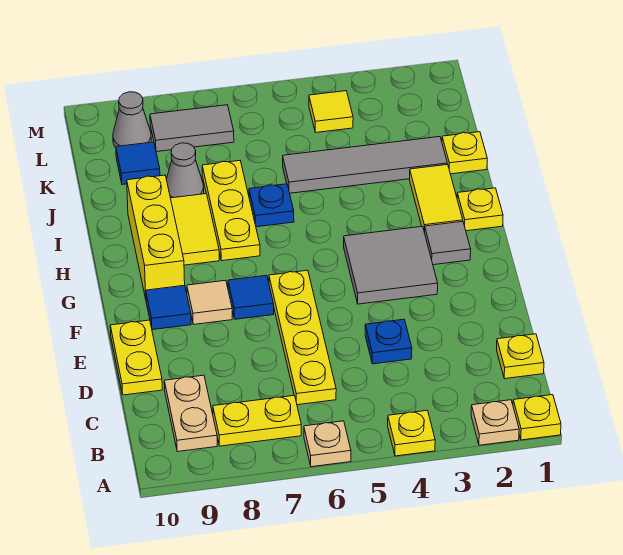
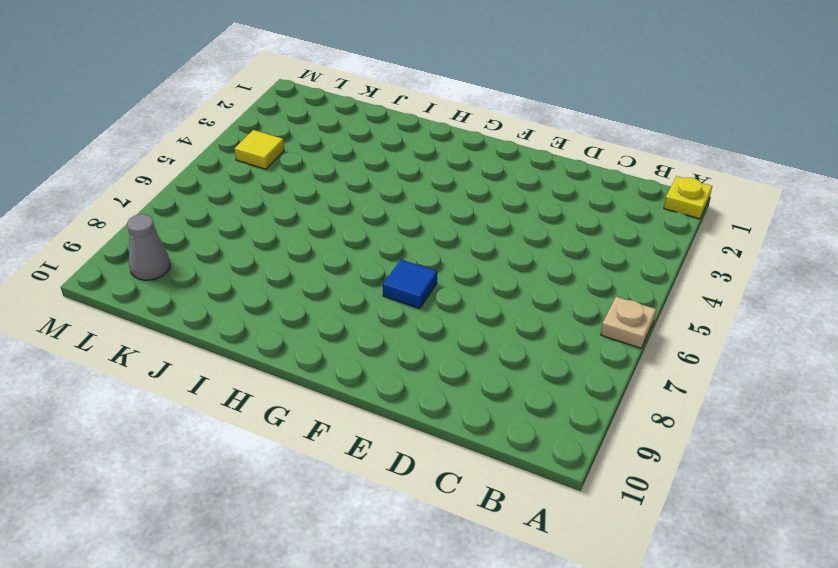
none -> tan plate A2 level 1
none -> yellow plate A4 level 1
none -> yellow plate B7:B8 level 1

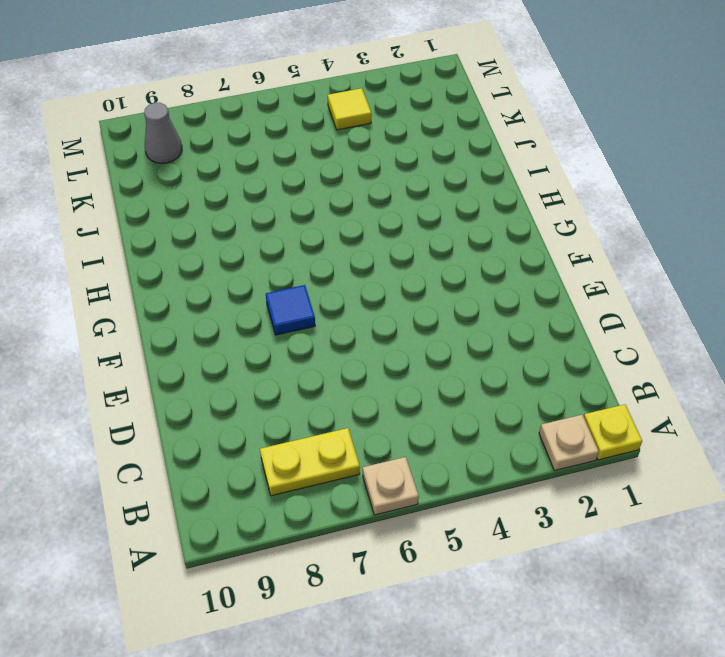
none -> yellow plate A4 level 1
none -> tan plate B9:C9 level 1
none -> yellow plate C1 level 1

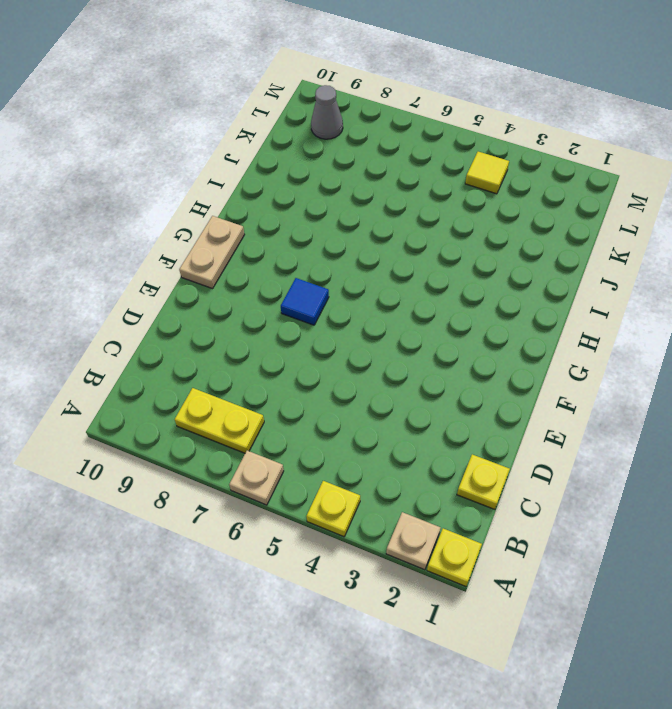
tan plate F10:G10 level 1 -> tan plate B9:C9 level 1
none -> yellow plate C6:F6 level 1
none -> blue plate D4 level 1
none -> yellow plate D10:E10 level 1

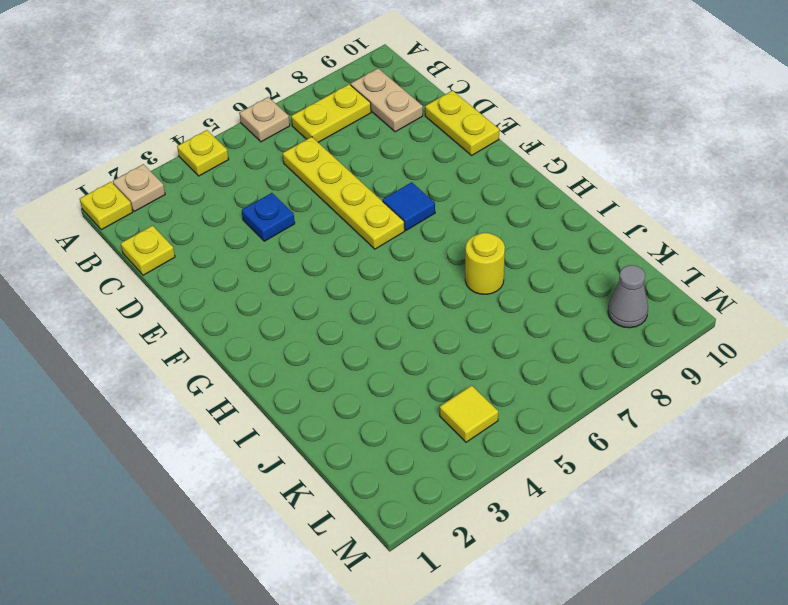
yellow round brick I7 level 1 -> yellow plate H7:J7 level 1
none -> grey tile F3:G4 level 1
none -> tan tile F8 level 1
none -> blue tile F9 level 1

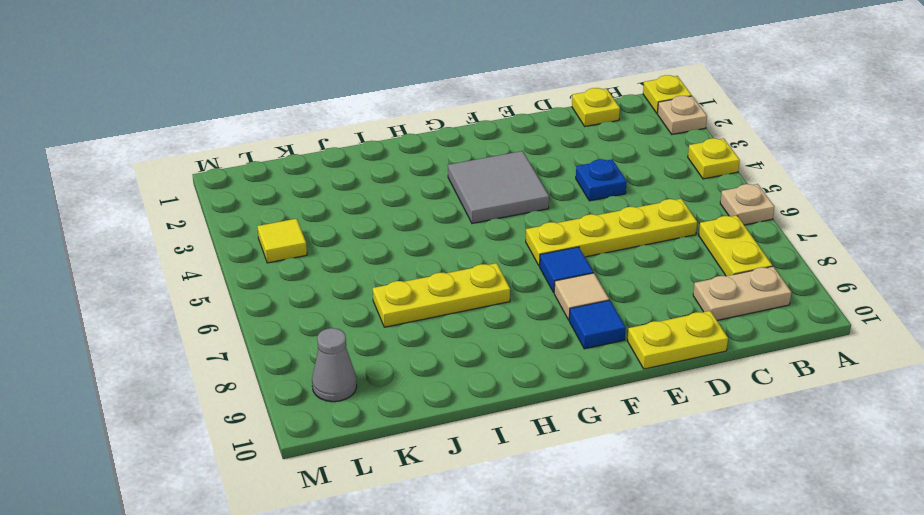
none -> grey tile G2 level 1
none -> yellow brick G9:I9 level 1
none -> yellow plate H1 level 1

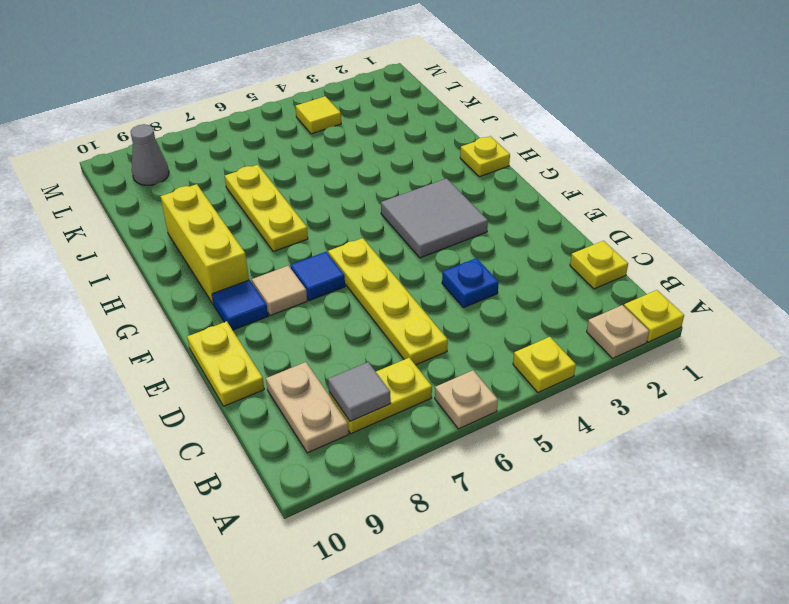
grey tile B8 level 2 -> grey tile G2 level 1
none -> yellow tile H2:I2 level 1
none -> yellow tile H8:I8 level 1
none -> blue plate I6 level 1

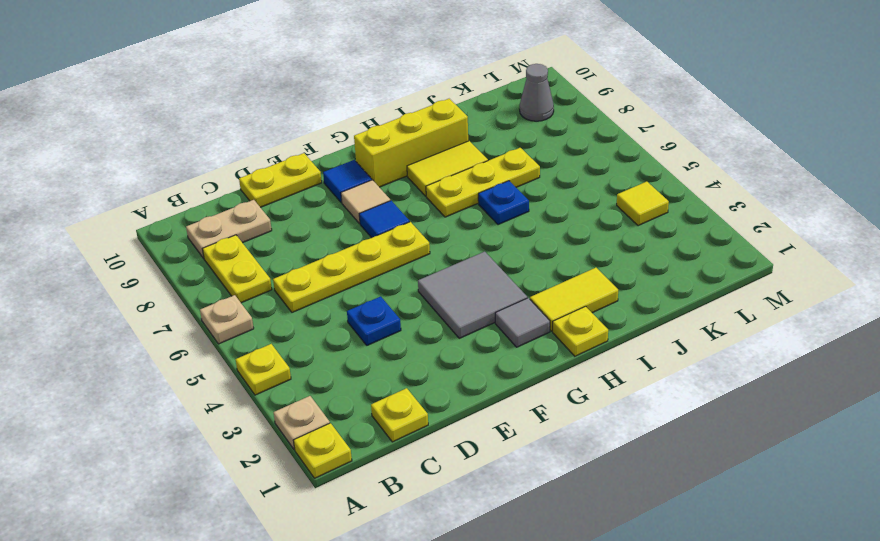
none -> yellow plate J1 level 1
none -> grey tile J2:J5 level 1
none -> grey cone J8 level 1

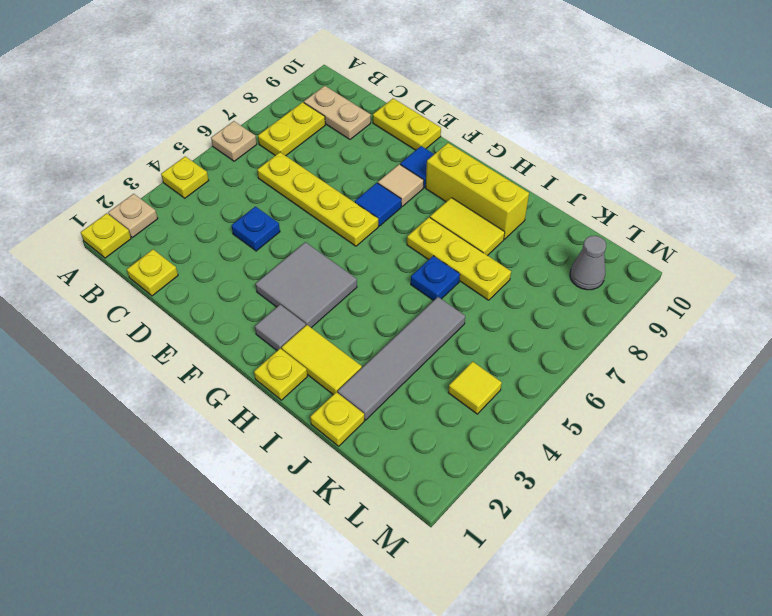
none -> grey cone J8 level 1
none -> blue tile K9 level 1
none -> grey tile L7:L8 level 1

